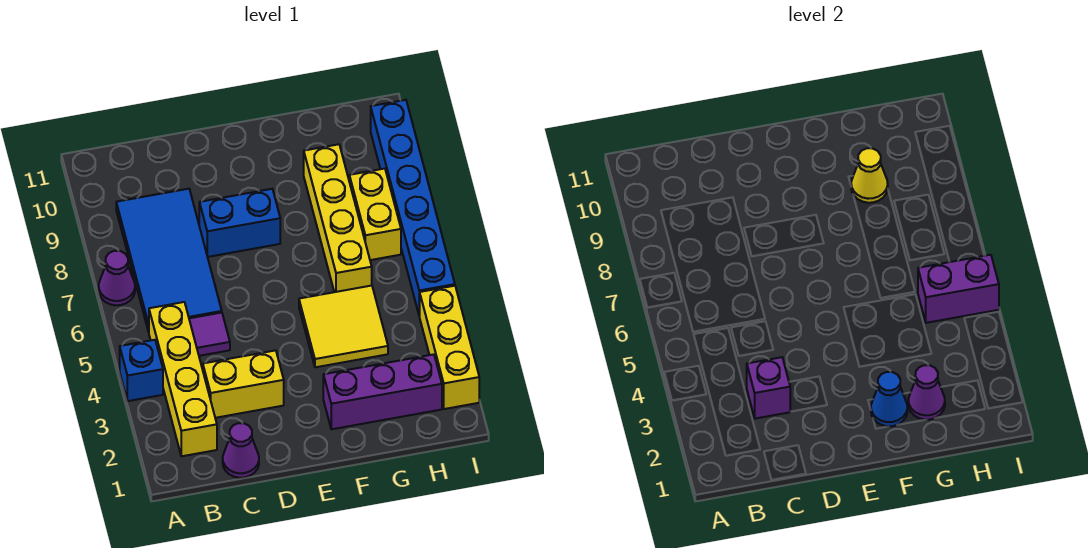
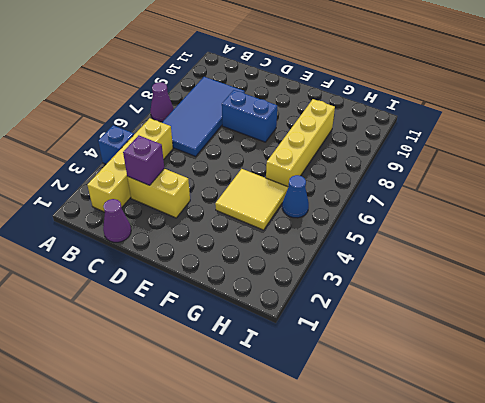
blue cone H5 level 1 -> blue cone F2 level 2
none -> purple tile C5 level 1
none -> purple brick F2:H2 level 1
none -> yellow brick H7:H8 level 1

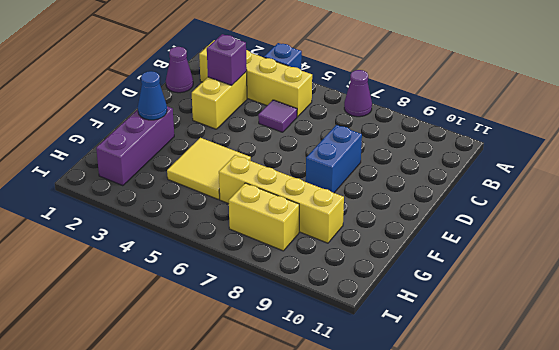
none -> blue tile B6:C9 level 1
none -> yellow brick I2:I4 level 1
none -> blue brick I5:I10 level 1

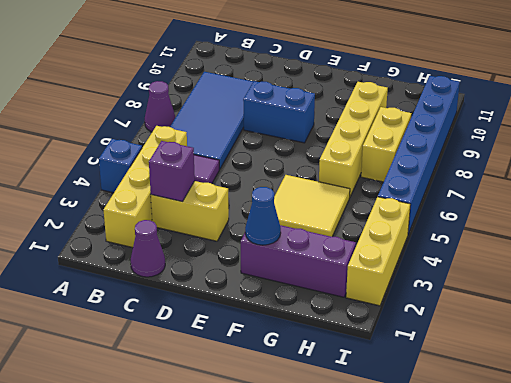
none -> purple cone G2 level 2
none -> yellow cone G9 level 2
none -> purple brick H5:I5 level 2

